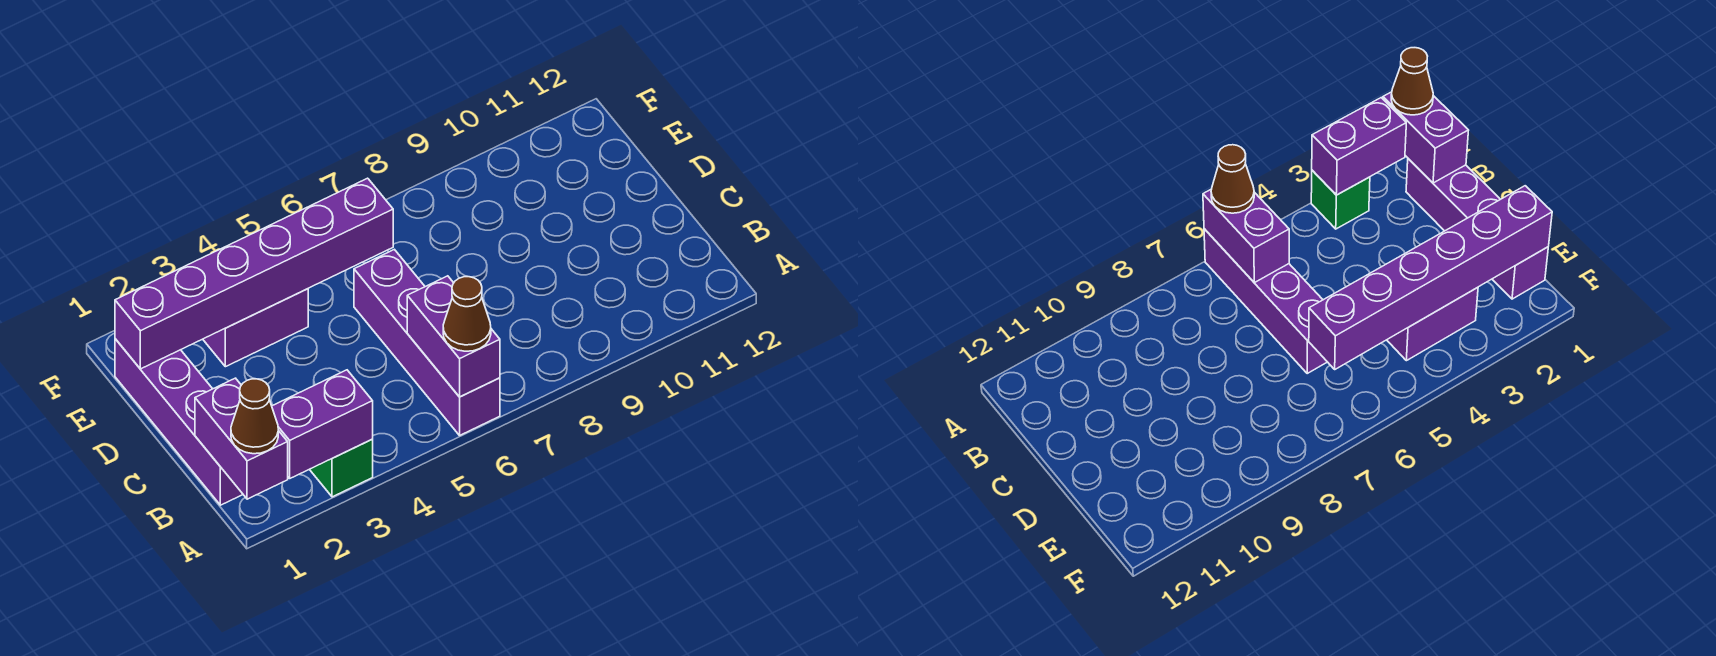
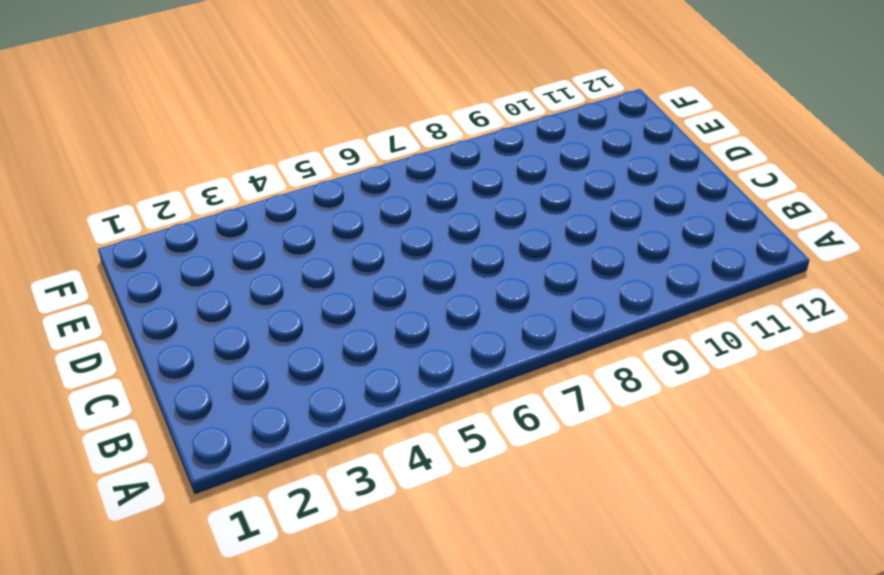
none -> green brick A3 level 1
none -> purple brick A6:D6 level 1

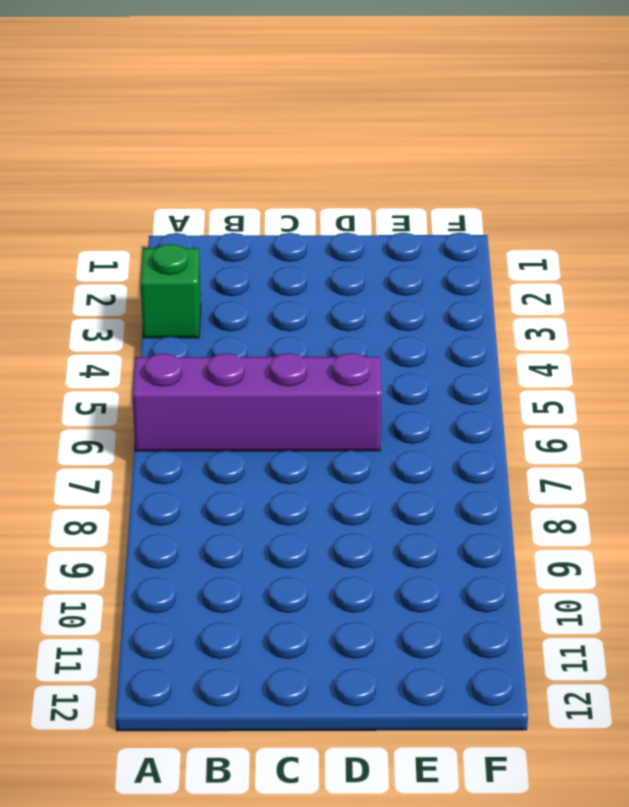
none -> purple brick B1:E1 level 1
none -> purple brick E3:E4 level 1

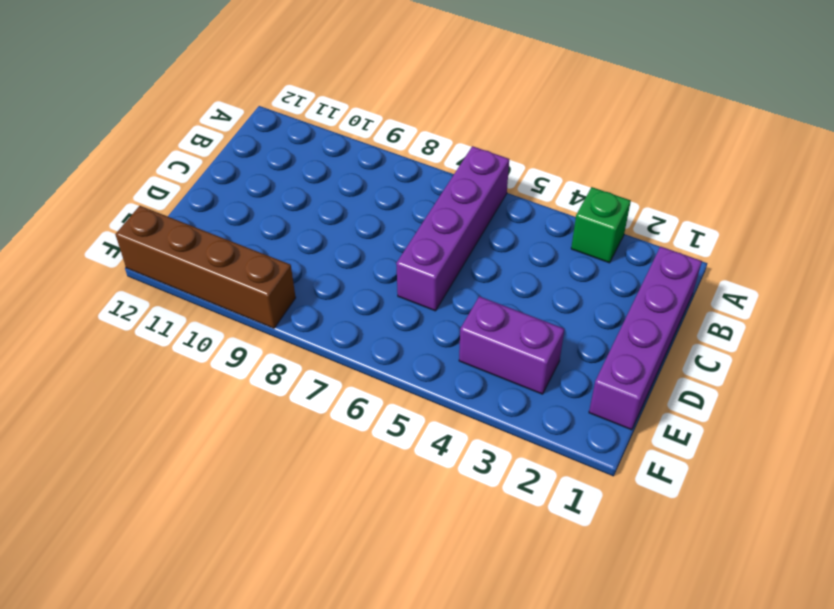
brown brick F9:F12 level 1 -> none
none -> purple brick A1:B1 level 2
none -> purple brick A2:A3 level 2

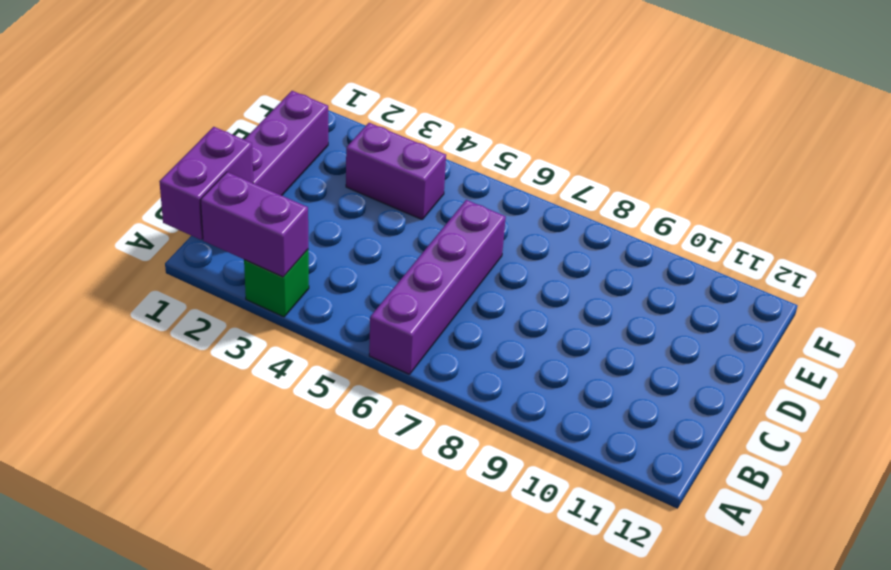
none -> purple brick A6:B6 level 2
none -> purple brick E1:E6 level 2

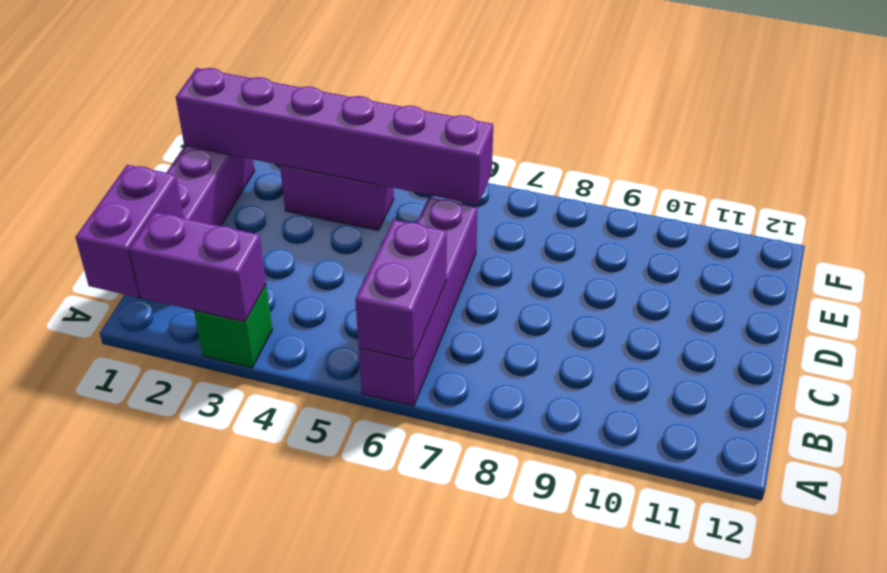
none -> brown cone A1 level 3
none -> brown cone A6 level 3

